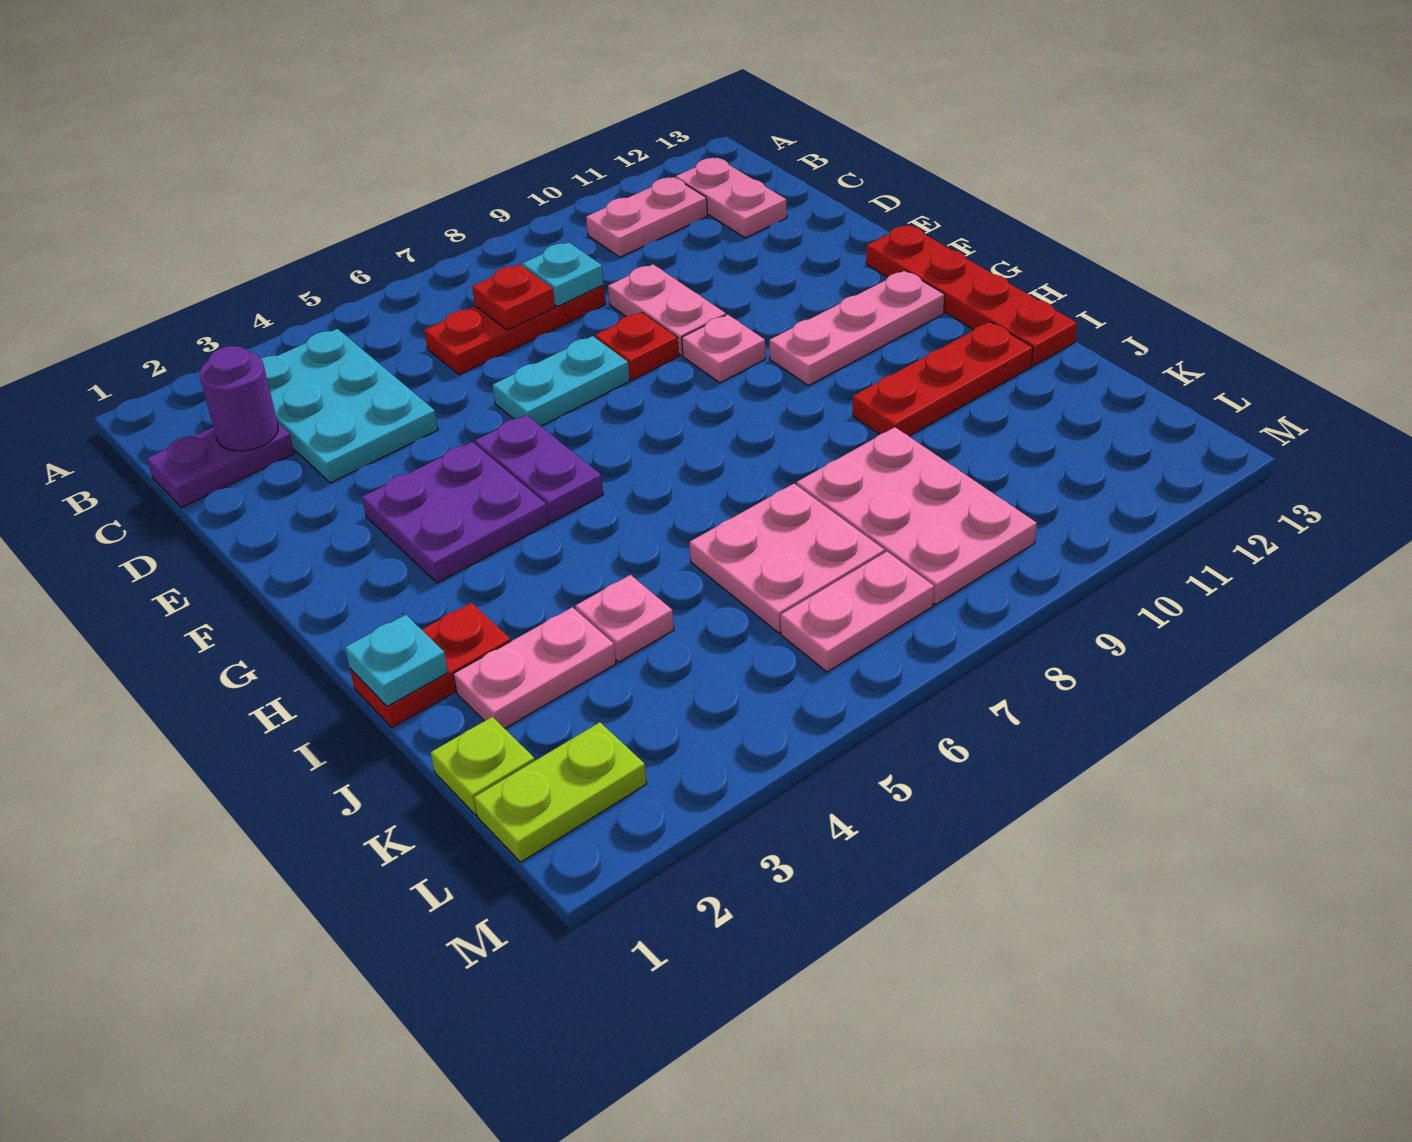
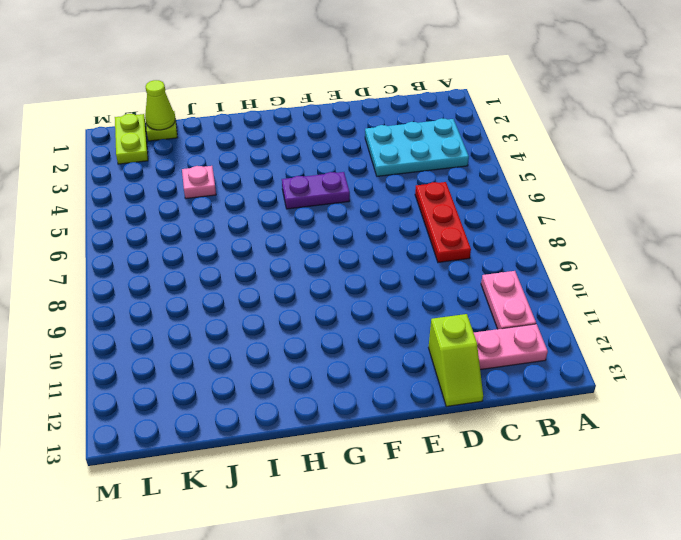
lime slope D12:D13 level 1 top 12 -> none
lime cone K1 level 2 -> none
none -> purple plate C1:C2 level 1
none -> pink plate D9:E9 level 1
none -> cyan plate E6:E7 level 1

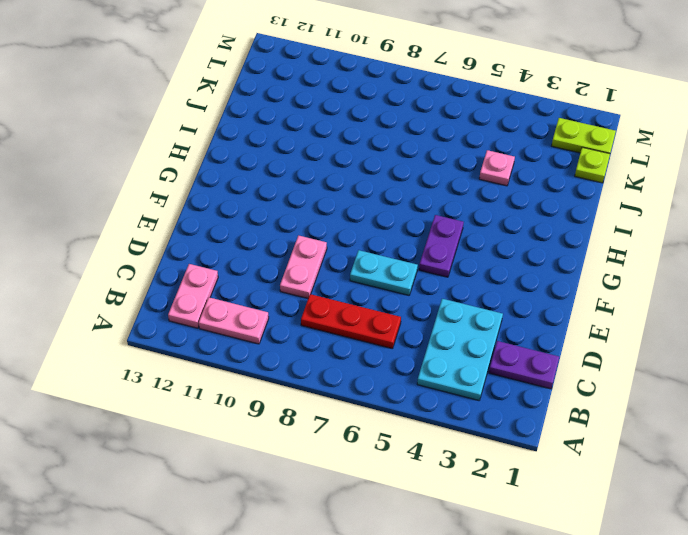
none -> red plate E8 level 1
none -> purple plate F3:G4 level 1
none -> pink plate F9 level 1

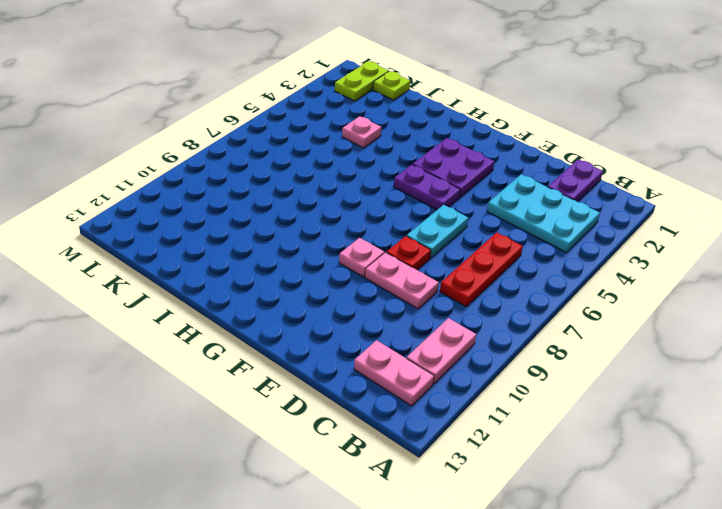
none -> red plate F13:I13 level 1
none -> pink plate G10:G12 level 1
none -> red plate I1:I2 level 1

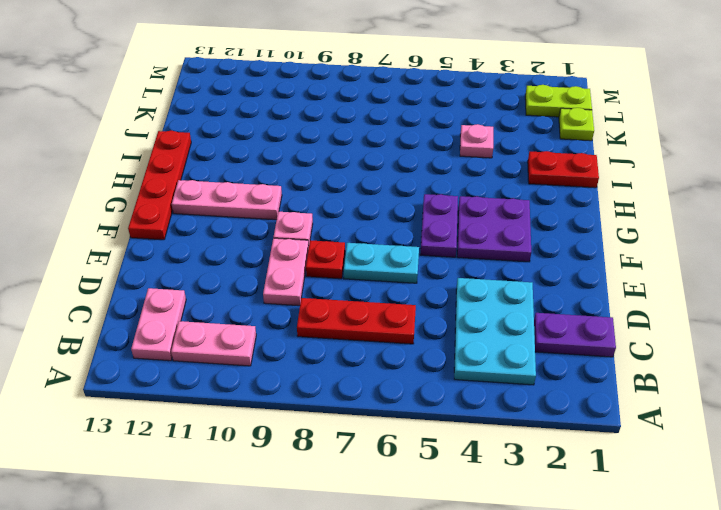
none -> red plate I10:I12 level 1
none -> pink plate J2:J3 level 1
none -> pink plate J6:K7 level 1

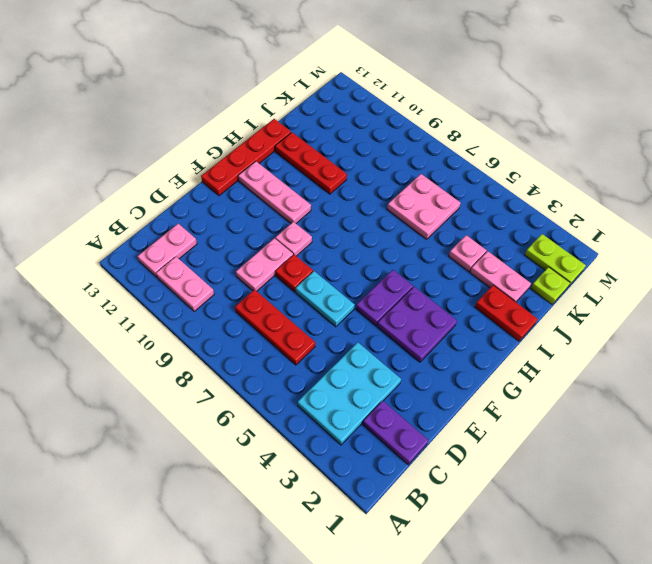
none -> pink plate J8:L9 level 1
none -> pink plate L6:L7 level 1
none -> purple round brick C2 level 2

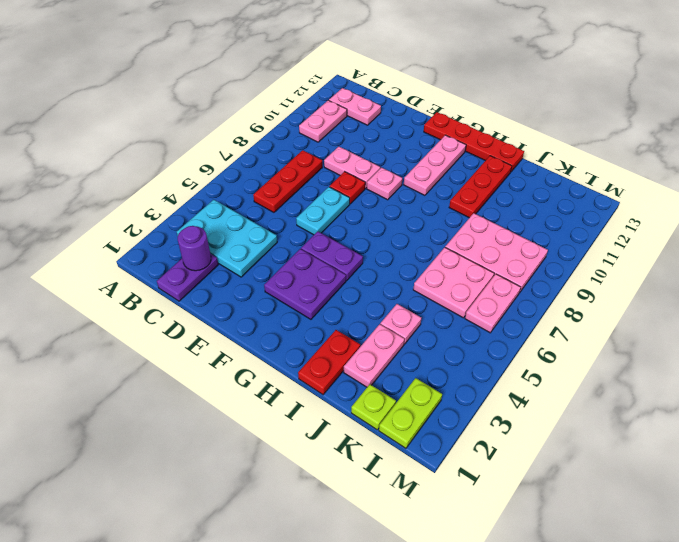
none -> red plate C7 level 2
none -> cyan plate C8 level 2
none -> cyan plate I1 level 2

